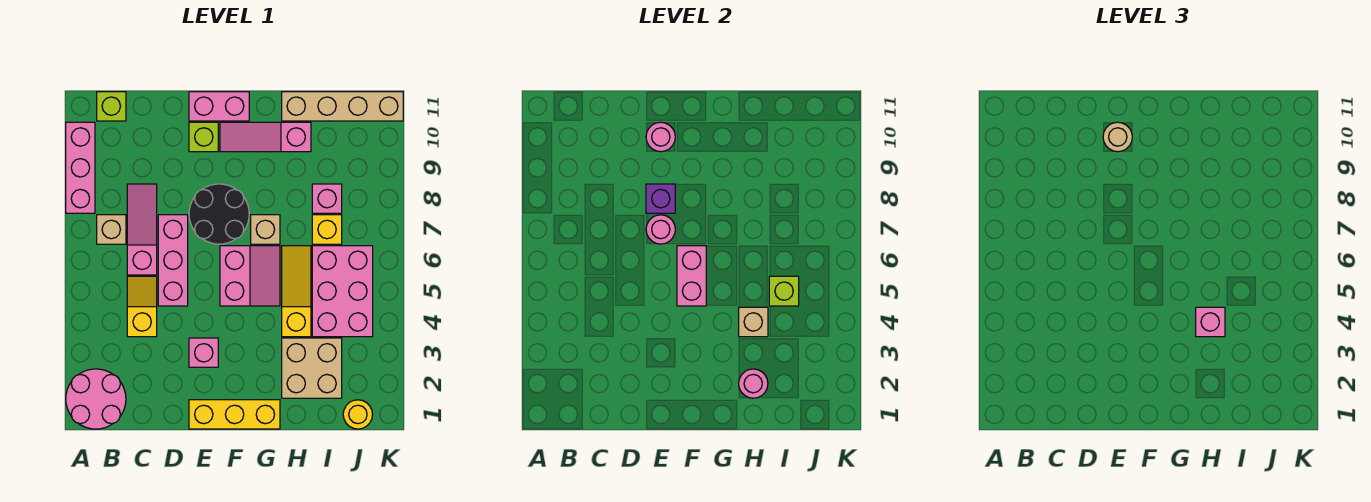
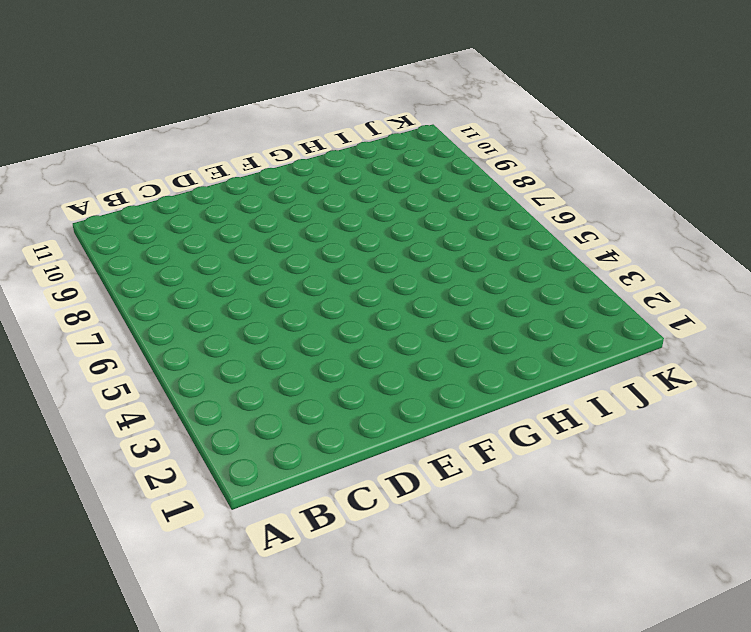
none -> pink round brick A1:B2 level 1
none -> pink brick A8:A10 level 1
none -> tan brick B7 level 1
none -> lime brick B11 level 1

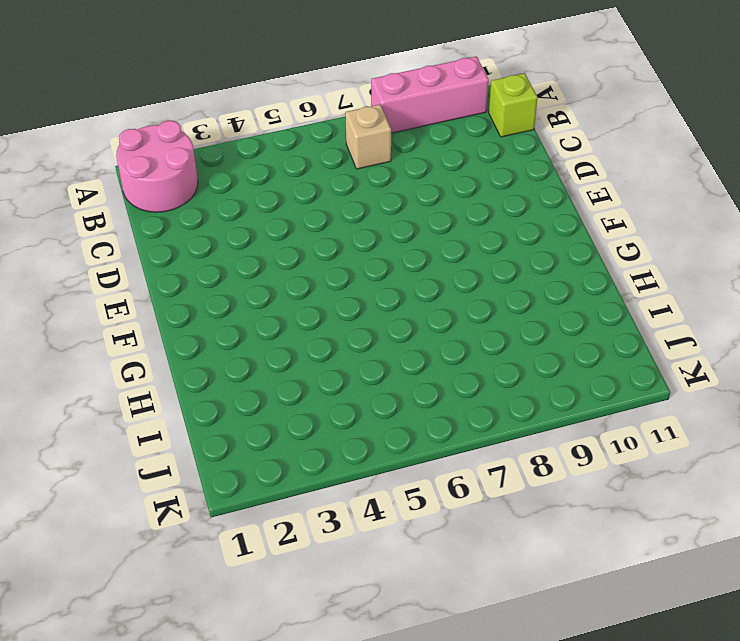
none -> yellow slope C4:C5 level 1 top 4
none -> pink slope C6:C8 level 1 top 6
none -> pink brick D5:D7 level 1
none -> yellow brick E1:G1 level 1

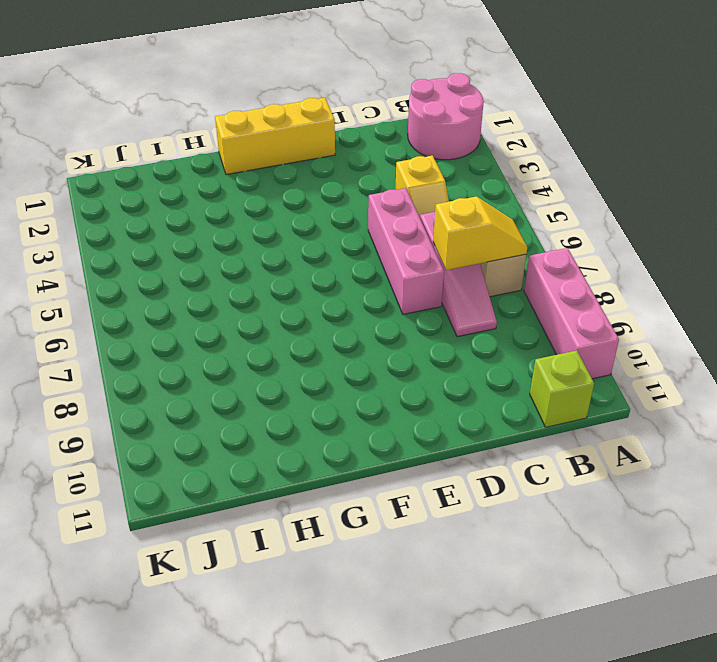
yellow slope B7:C7 level 2 top C -> none
none -> pink brick E3 level 1
none -> black round brick E7:F8 level 1
none -> lime brick E10 level 1
none -> pink brick E11:F11 level 1

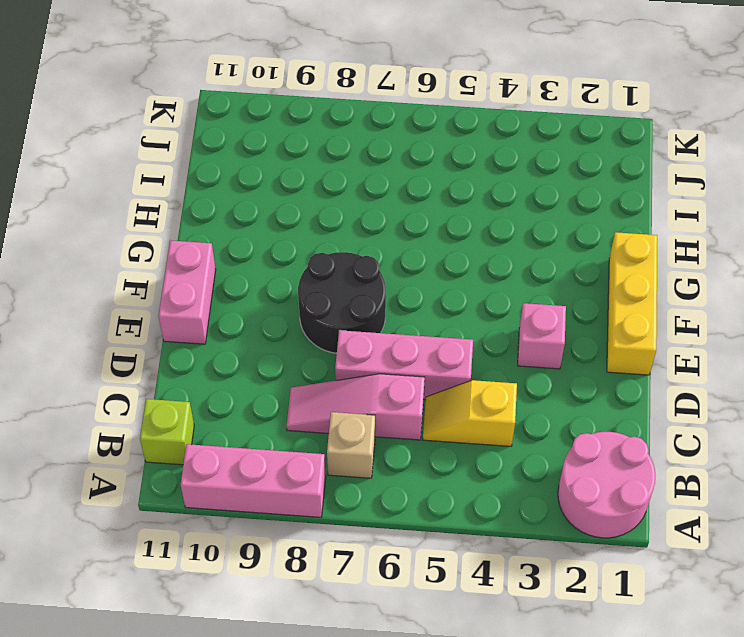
none -> lime brick E10 level 1
none -> pink slope F5:G6 level 1 top F
none -> pink slope F10:H10 level 1 top H
none -> tan brick G7 level 1

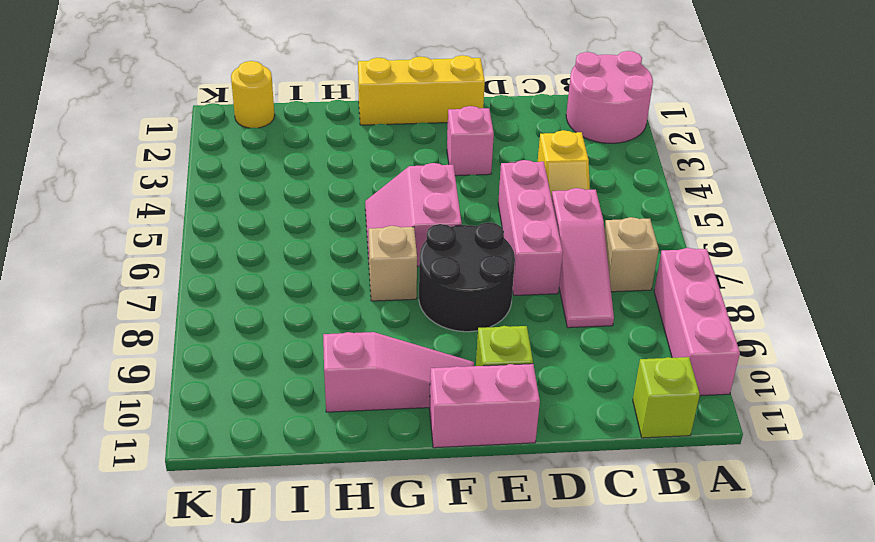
none -> tan brick H2:I3 level 1
none -> yellow slope H4:H6 level 1 top 4
none -> tan brick H11:K11 level 1
none -> pink brick I4:J6 level 1

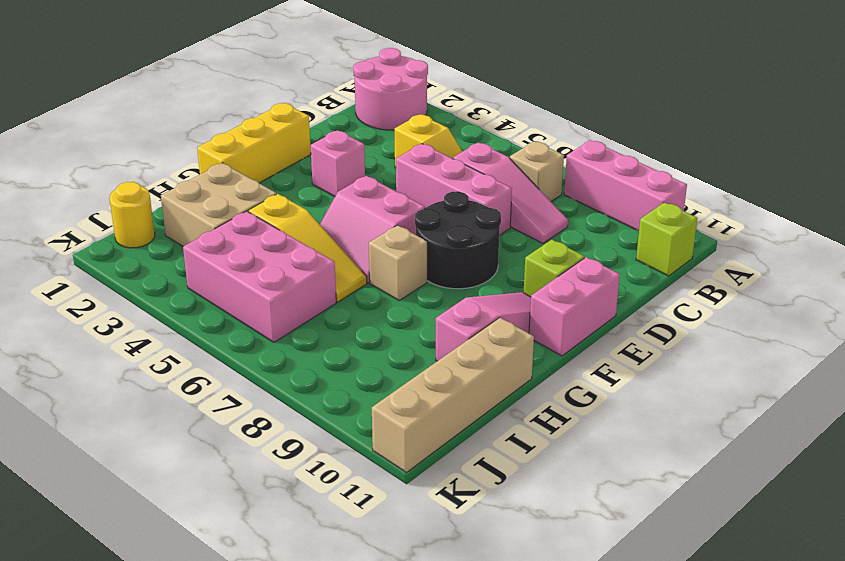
none -> yellow brick I7 level 1
none -> pink brick I8 level 1
none -> pink round brick E7 level 2
none -> purple brick E8 level 2

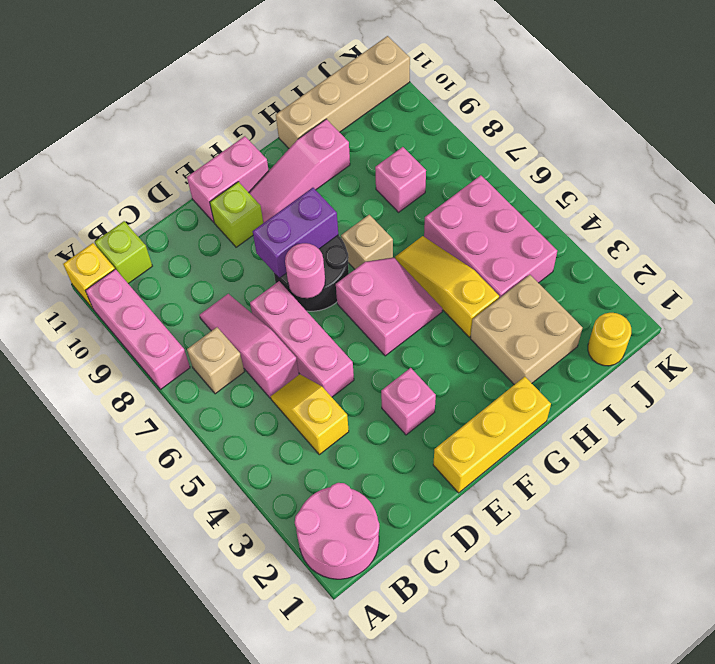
yellow brick A11 level 1 -> yellow brick I7 level 1
purple brick E8:F8 level 2 -> purple brick E8 level 2
none -> pink round brick E10 level 2
none -> pink brick F5:F6 level 2
none -> pink round brick H2 level 2
none -> tan brick H4 level 2

